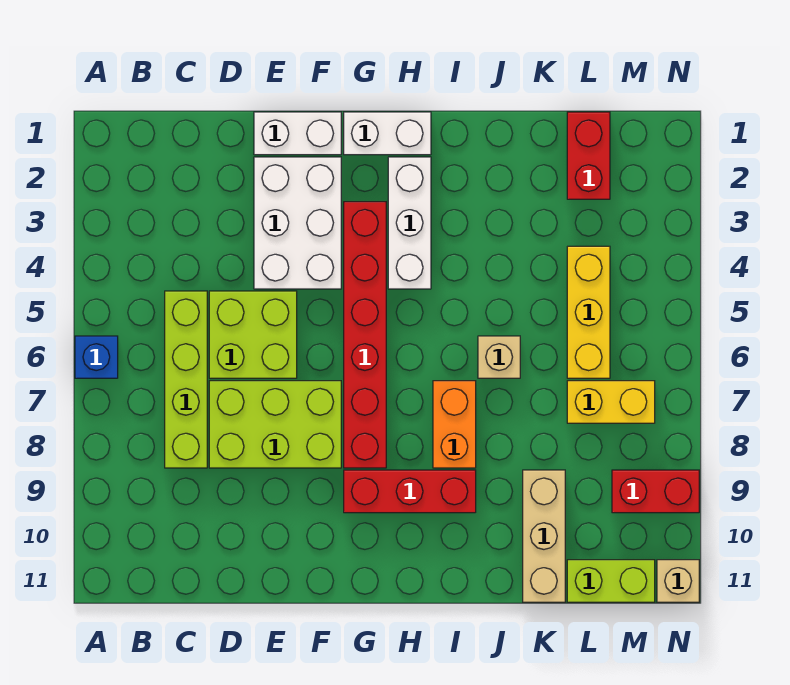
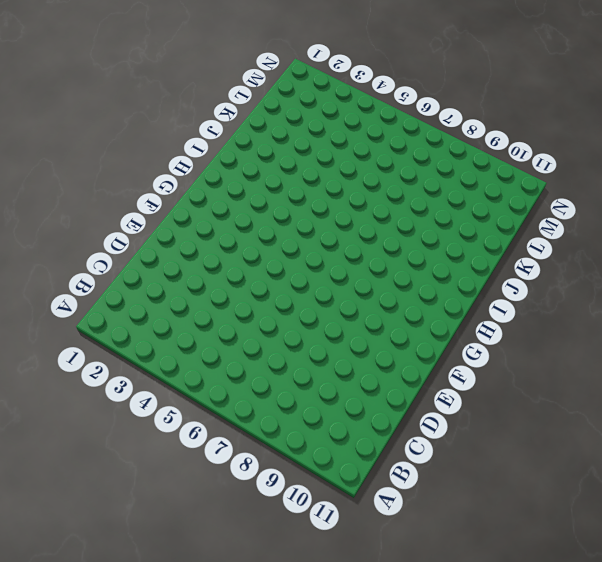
none -> blue brick A6 level 1
none -> lime brick C5:C8 level 1
none -> lime brick D5:E6 level 1

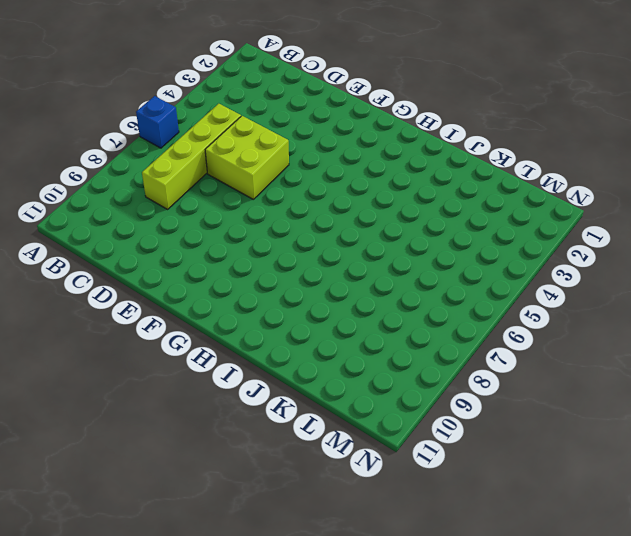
none -> lime brick D7:F8 level 1
none -> white brick E1:F1 level 1
none -> white brick E2:F4 level 1

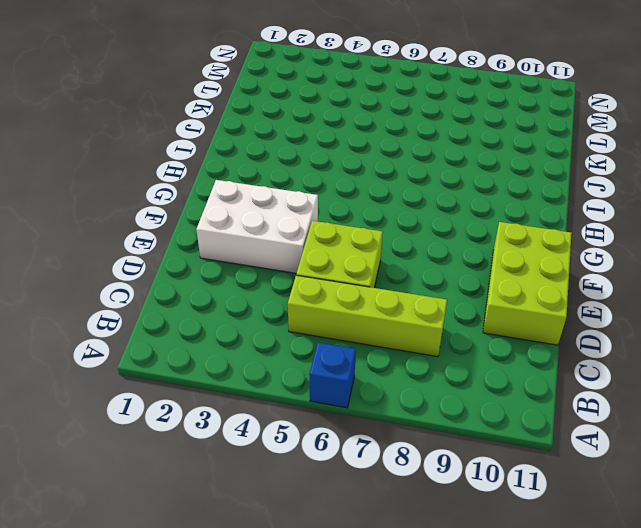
lime brick D10:F11 level 1 -> lime brick D7:F8 level 1
none -> white brick E1:F1 level 1
none -> white brick G1:H1 level 1
none -> red brick G3:G8 level 1

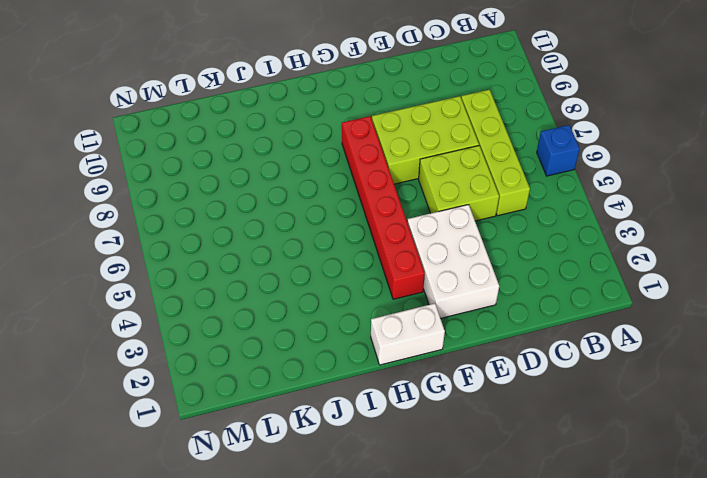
none -> white brick E1:F1 level 1
none -> red brick G9:I9 level 1
none -> white brick H2:H4 level 1

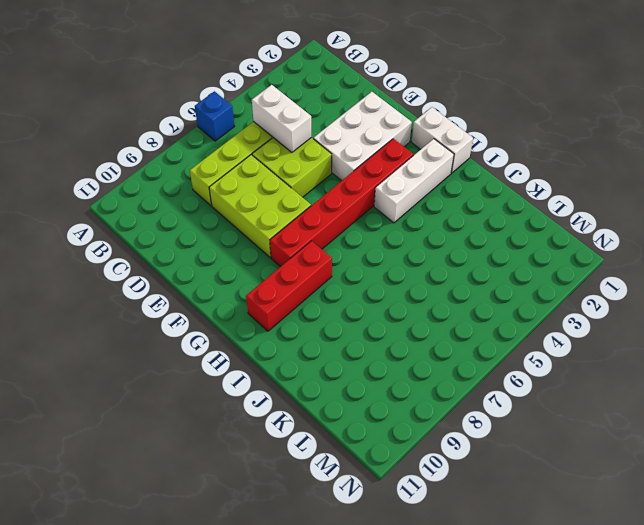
white brick C5:D5 level 2 -> white brick E1:F1 level 1
red brick H8:H10 level 1 -> red brick G9:I9 level 1
none -> orange brick I7:I8 level 1
none -> tan brick J6 level 1
none -> tan brick K9:K11 level 1

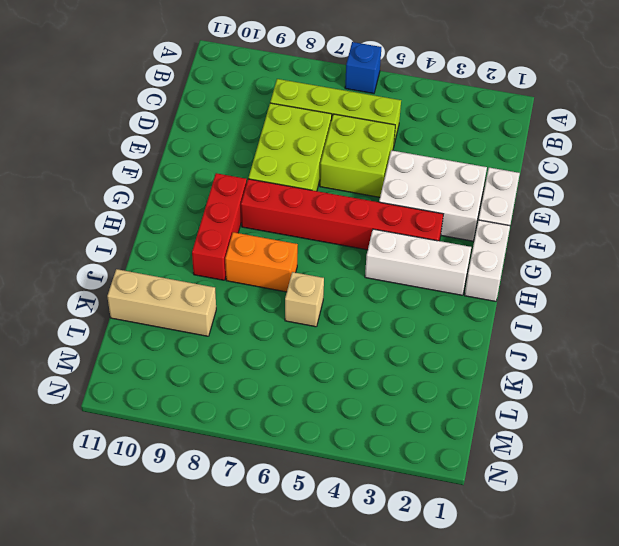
none -> red brick L1:L2 level 1
none -> yellow brick L4:L6 level 1
none -> yellow brick L7:M7 level 1

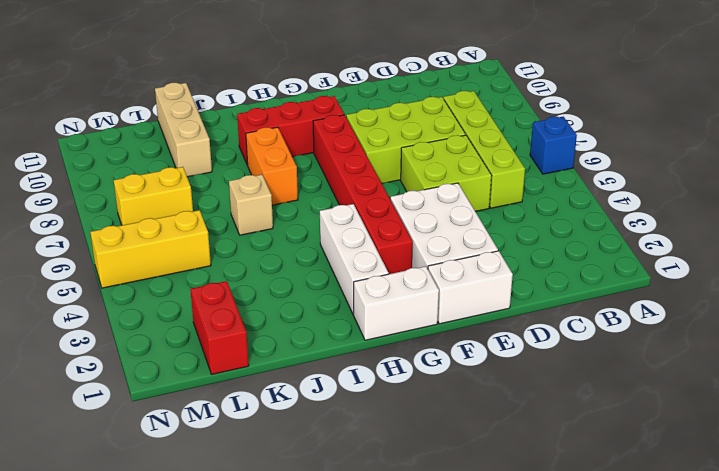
yellow brick L5:N5 level 1 -> yellow brick L4:L6 level 1
none -> lime brick L11:M11 level 1
none -> red brick M9:N9 level 1
none -> tan brick N11 level 1

